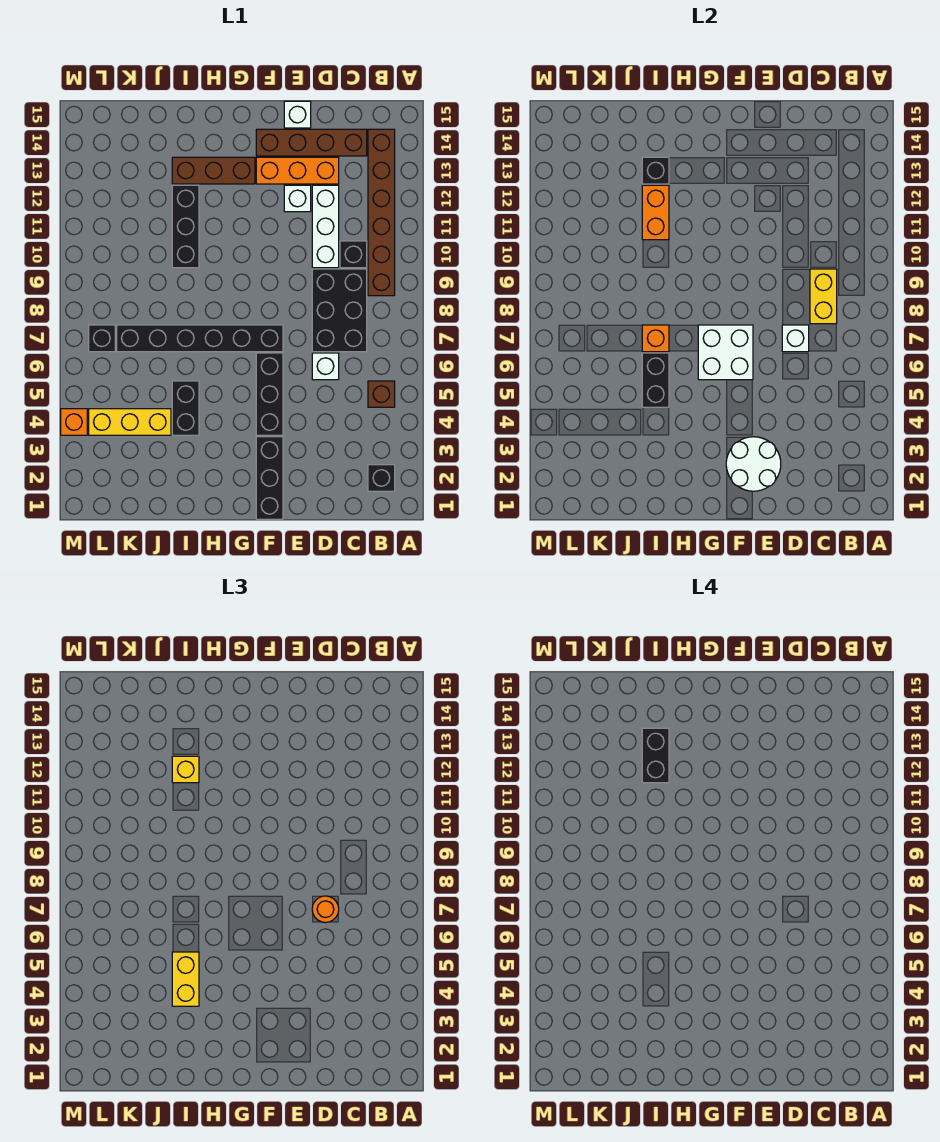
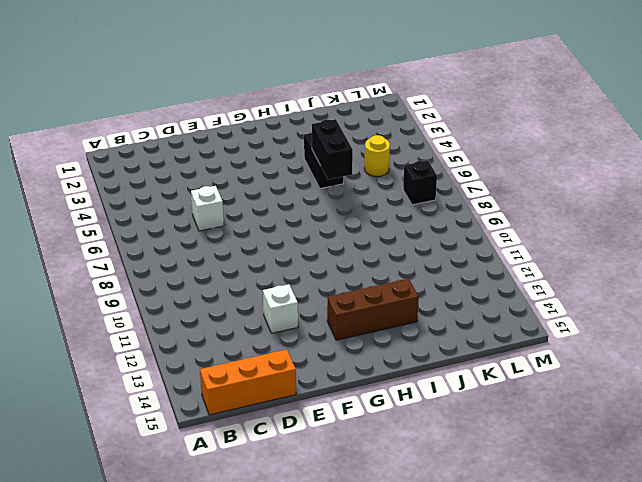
orange brick B15:D15 level 1 -> orange brick D13:F13 level 1
yellow round brick K5 level 1 -> none
none -> black brick B2 level 1
none -> brown brick B5 level 1
none -> brown brick B9:B14 level 1
none -> black brick C7:D9 level 1

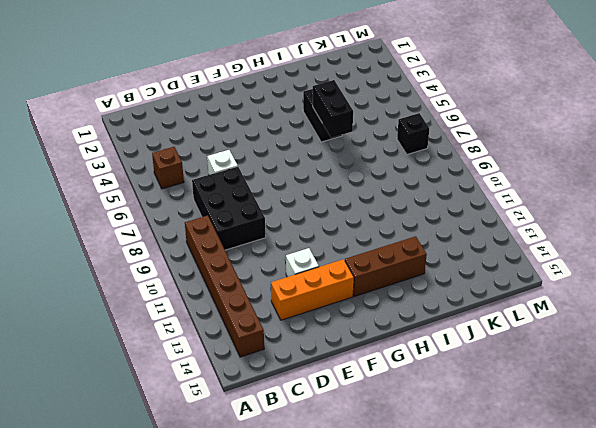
none -> black brick B2 level 1
none -> black brick C10 level 1
none -> brown brick C14:F14 level 1
none -> white brick D10:D12 level 1

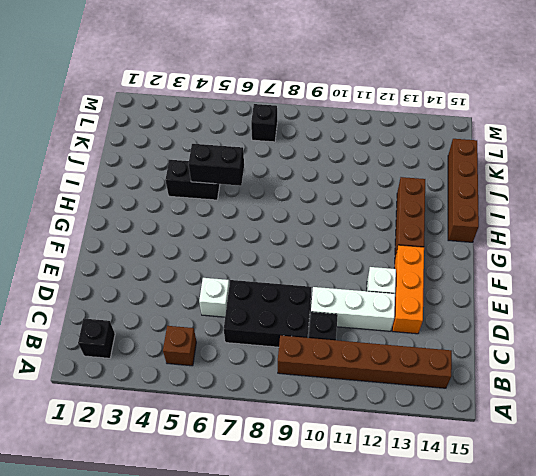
brown brick H15:K15 level 1 -> brown brick C14:F14 level 1
none -> white brick E15 level 1
none -> black brick F1:F3 level 1
none -> black brick F4:F6 level 1
none -> black brick F7:K7 level 1

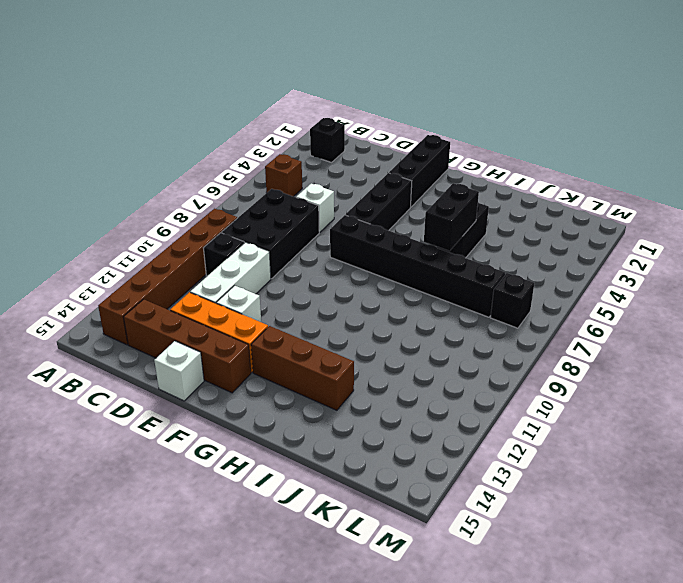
none -> black brick I10:I12 level 1
none -> yellow brick J4:L4 level 1
none -> orange brick M4 level 1
none -> yellow brick C8:C9 level 2

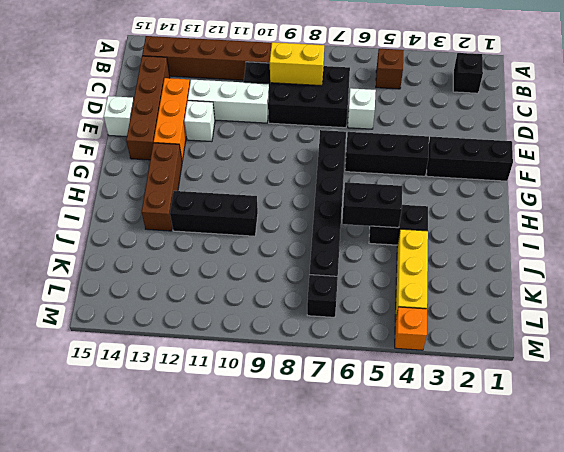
none -> white brick D7 level 2
none -> white round brick E2:F3 level 2
none -> white brick F6:G7 level 2
none -> orange brick I7 level 2

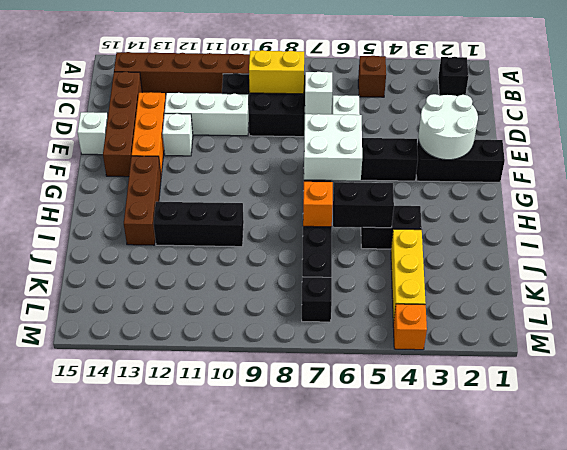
none -> orange brick I11:I12 level 2
none -> black brick I13 level 2
none -> orange round brick D7 level 3
none -> yellow brick I4:I5 level 3

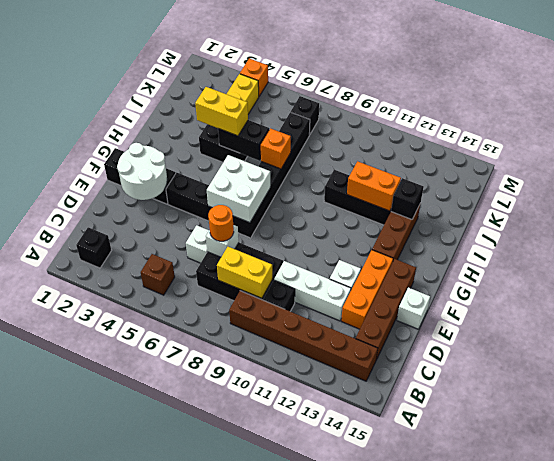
none -> yellow brick I12 level 3
none -> black brick I12:I13 level 4

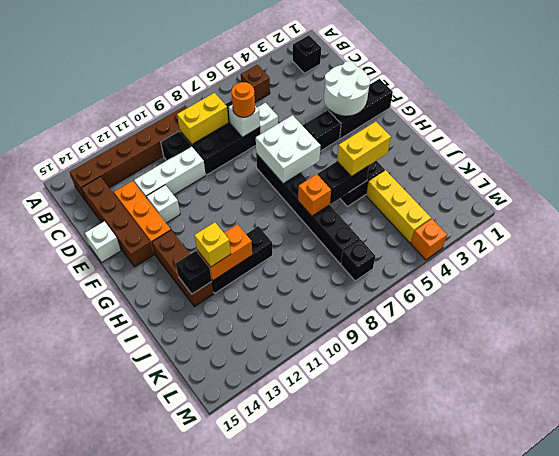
none -> black brick I12:I13 level 4

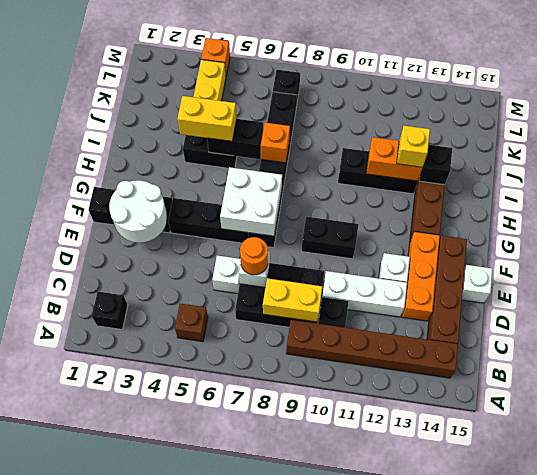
black brick F9:F10 level 1 -> black brick I12:I13 level 4

